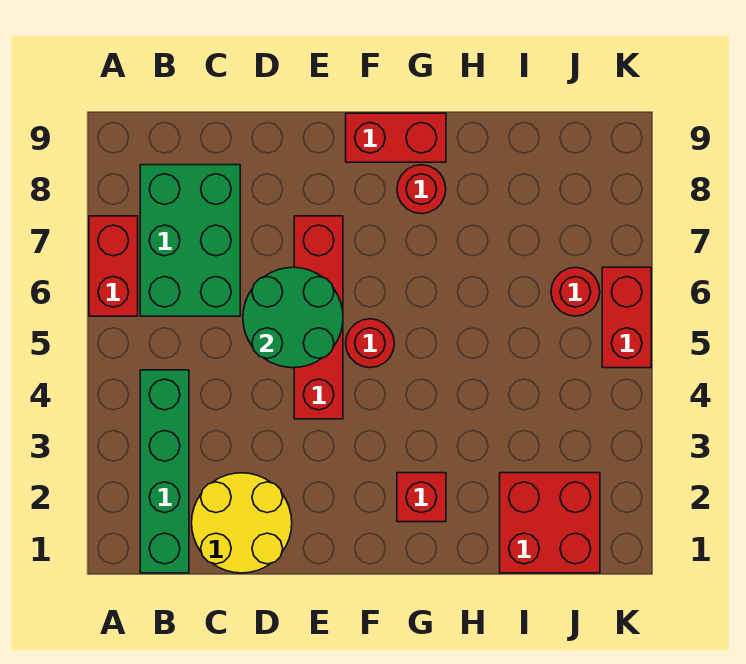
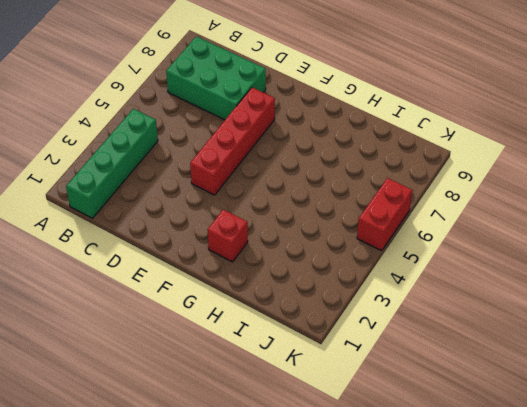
green brick B7:D8 level 1 -> green brick B6:C8 level 1
none -> red brick A6:A7 level 1
none -> yellow round brick C1:D2 level 1
none -> red round brick F5 level 1

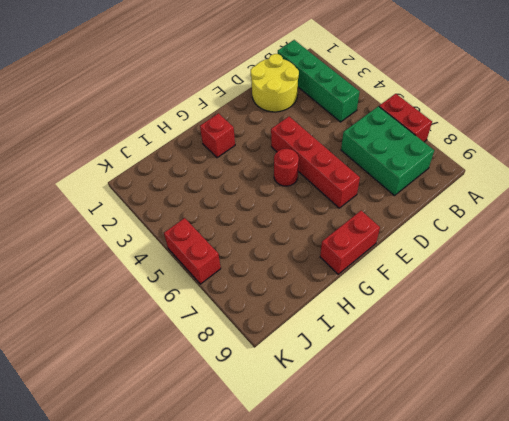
none -> red round brick G8 level 1
none -> red brick I1:J2 level 1
none -> red round brick J6 level 1

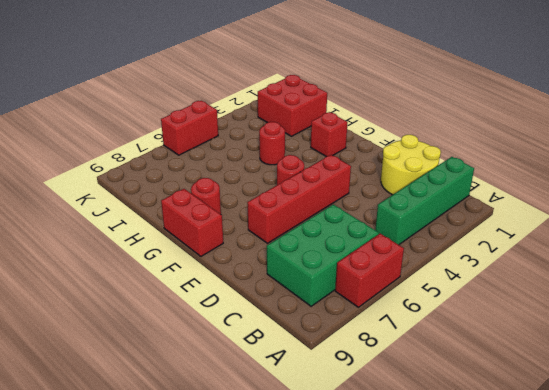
red round brick H4 level 1 -> red round brick J6 level 1
none -> green round brick D5:E6 level 2

